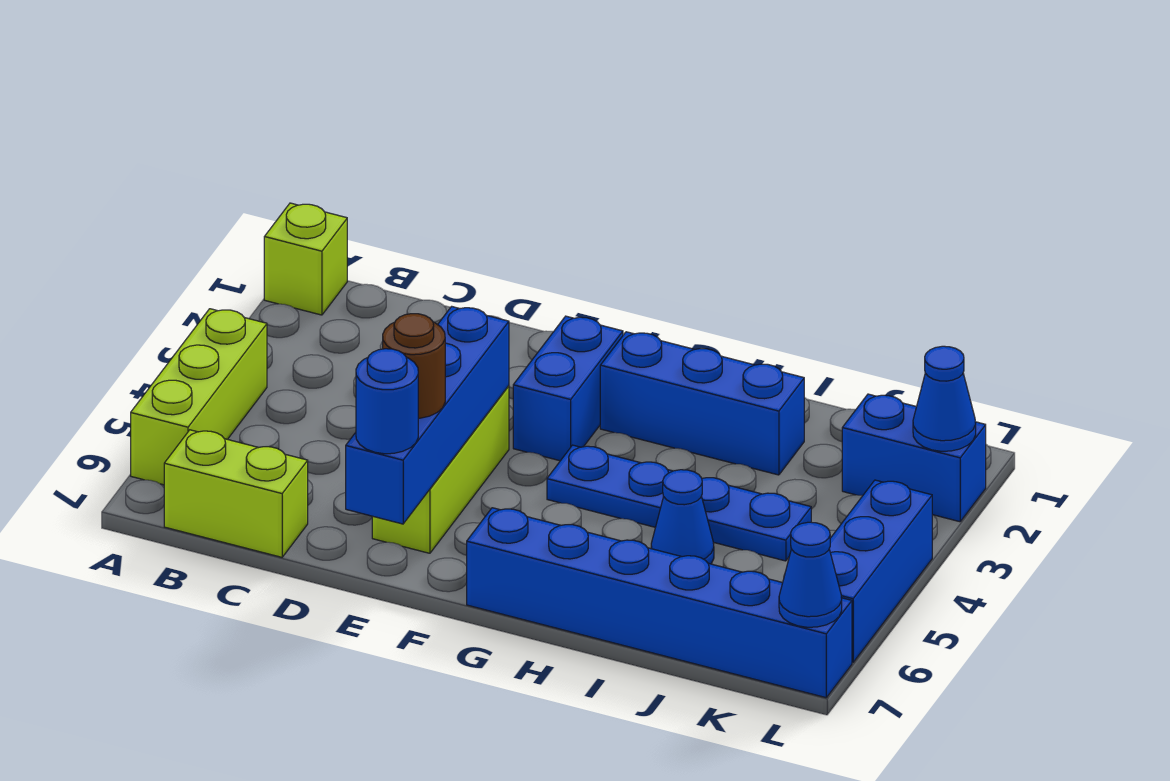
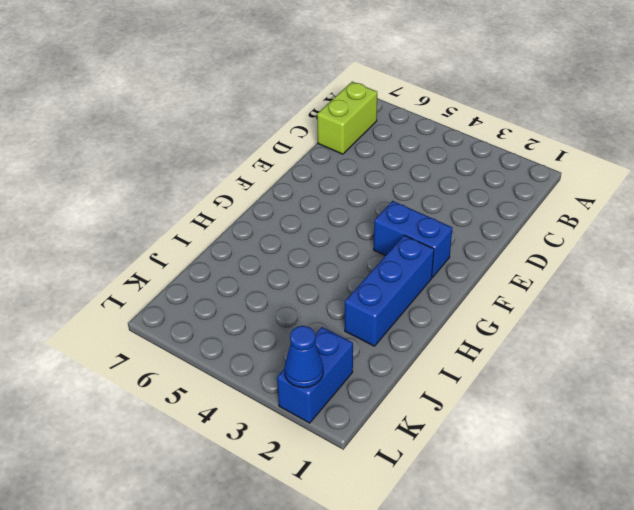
none -> lime brick A1 level 1
none -> lime brick A4:A6 level 1
none -> lime brick E4:E6 level 1

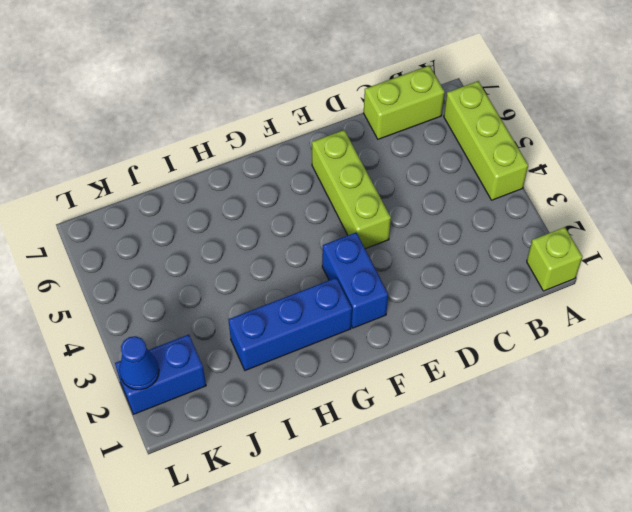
none -> blue plate G4:J4 level 1
none -> blue brick G7:L7 level 1
none -> blue cone I5 level 1

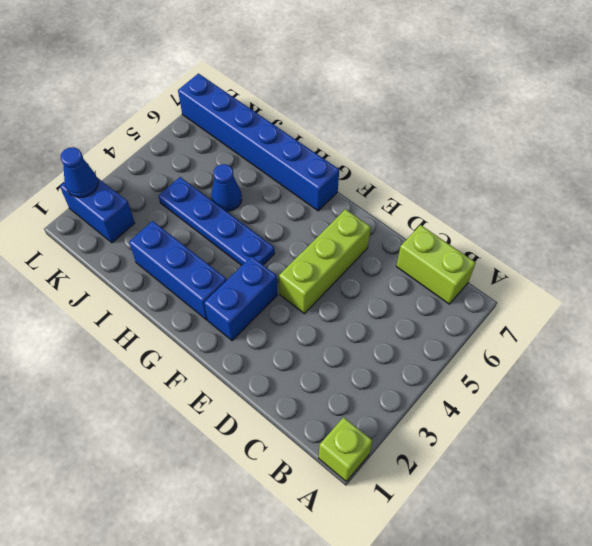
none -> lime brick A4:A6 level 1
none -> blue brick L4:L6 level 1
none -> blue brick E4:E7 level 2

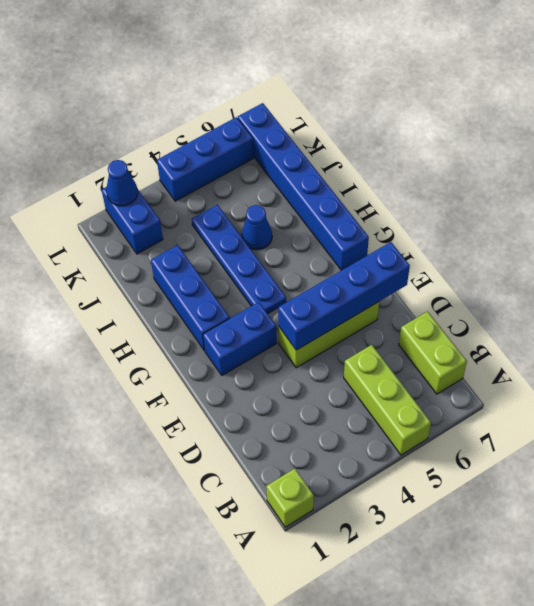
lime brick A5:C5 level 1 -> lime brick A4:A6 level 1
none -> blue cone L7 level 2
none -> brown round brick E6 level 3
none -> blue round brick E7 level 3

